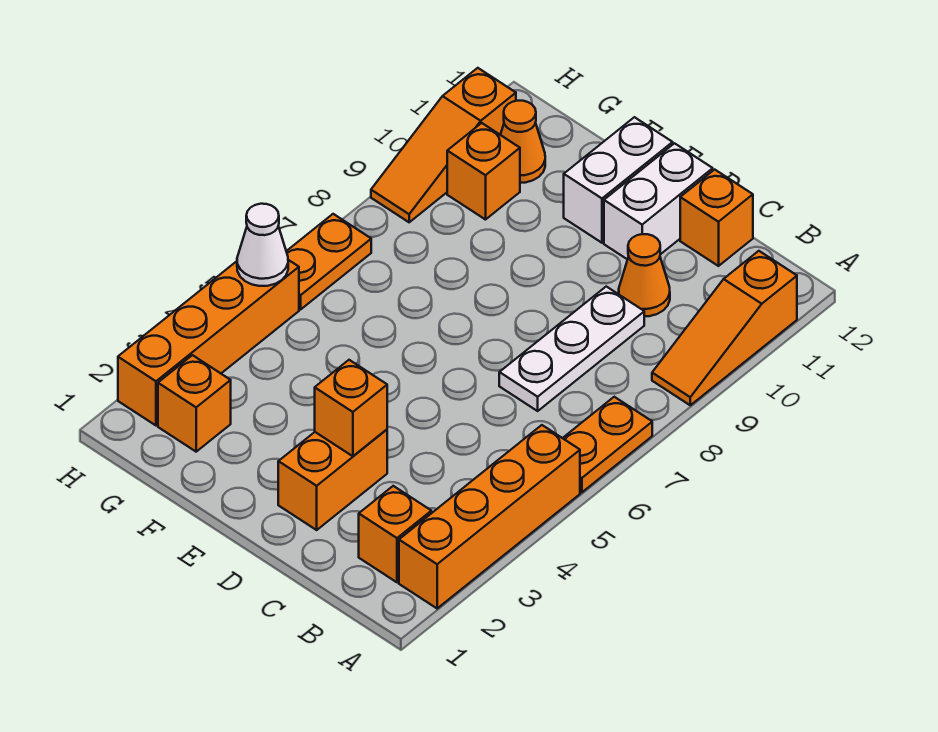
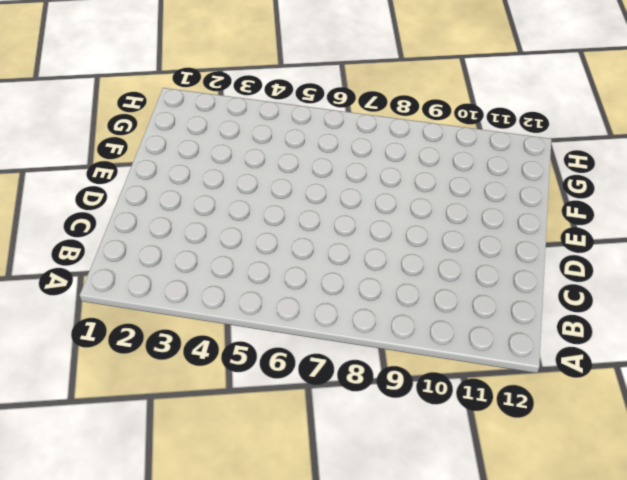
none -> orange brick A2:A5 level 1
none -> orange plate A6:A7 level 1
none -> orange slope A9:A11 level 1 top 11

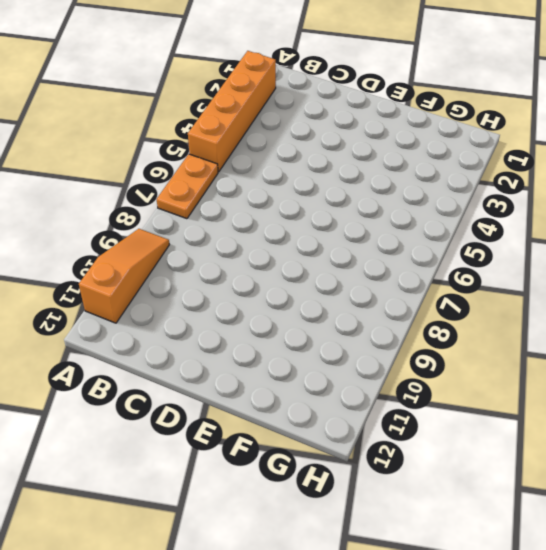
none -> orange brick B2 level 1
none -> white plate C7:C9 level 1
none -> orange cone C10 level 1

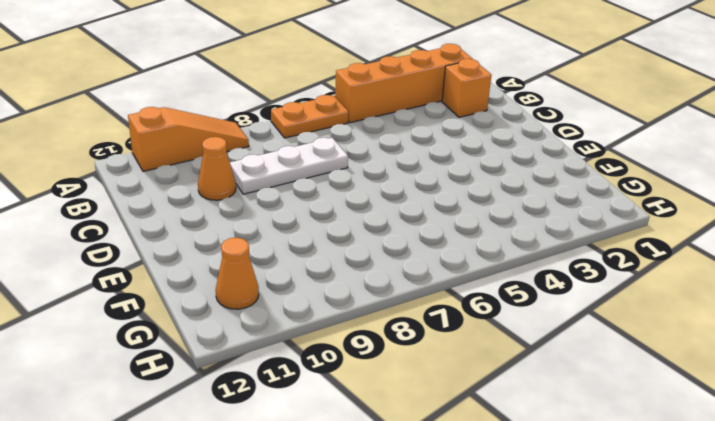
none -> orange brick C12 level 1
none -> orange brick D2:D3 level 1
none -> white brick D11:D12 level 1

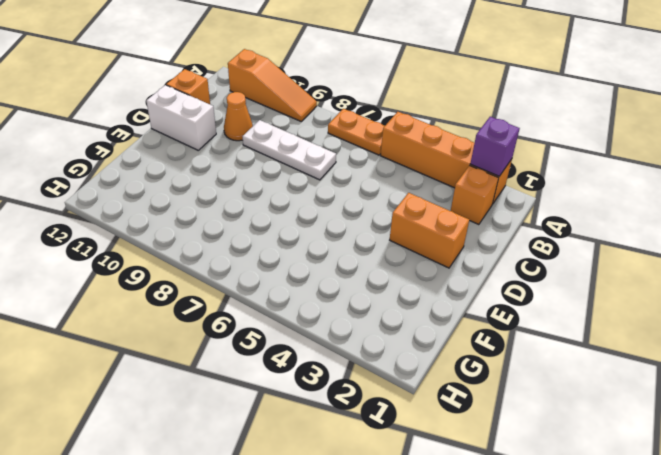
purple brick A2 level 2 -> none
none -> white brick E11:E12 level 1
none -> orange brick G2 level 1
none -> orange brick G10 level 1

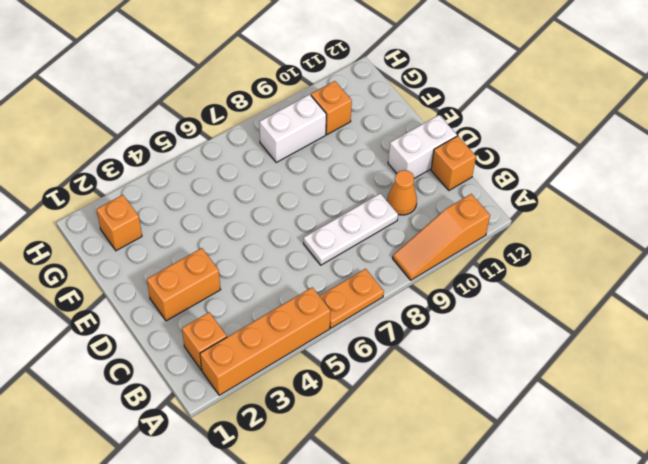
white brick G8:G9 level 1 -> white brick E11:E12 level 1
none -> orange cone G11 level 1
none -> orange brick H2:H5 level 1
none -> orange plate H6:H7 level 1

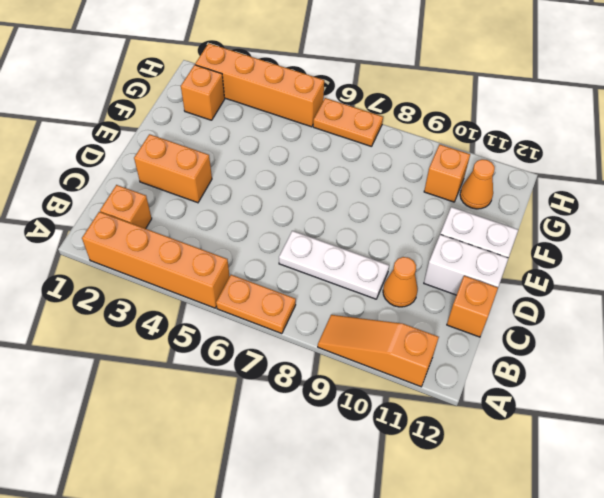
none -> orange slope H9:H11 level 1 top 11
none -> orange brick D3 level 2
none -> white cone H5 level 2

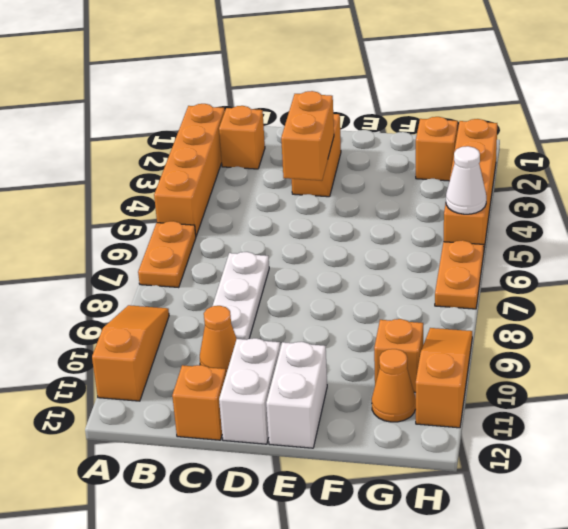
orange brick D3:D4 level 2 -> orange brick D3 level 2

